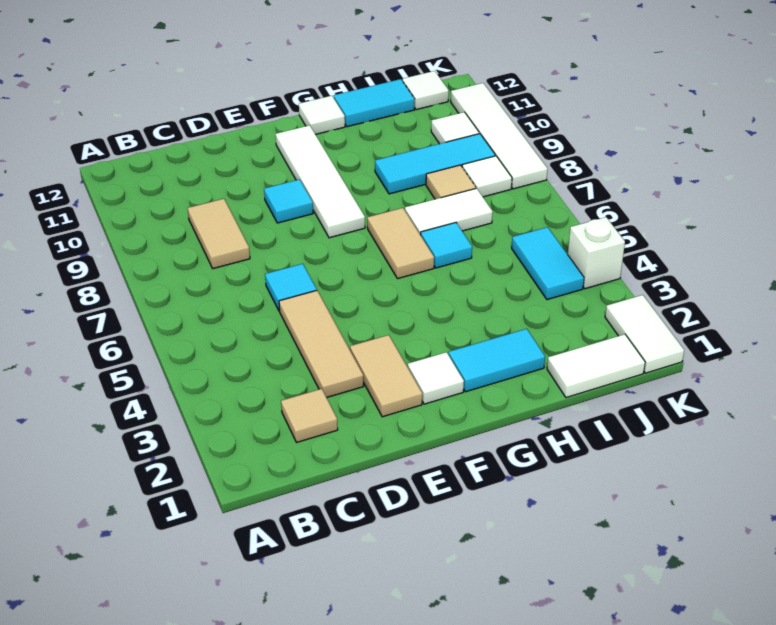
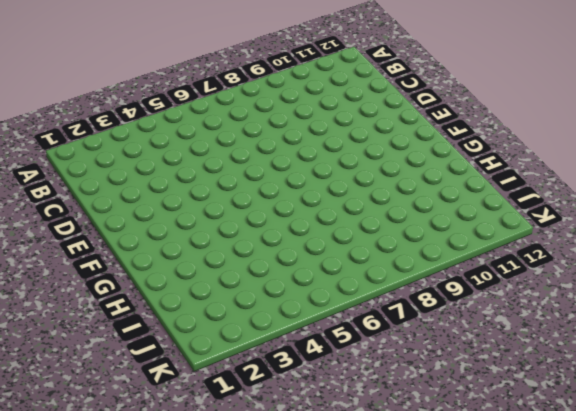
none -> tan tile C2 level 1
none -> tan tile C8:C9 level 1
none -> tan tile D3:D5 level 1

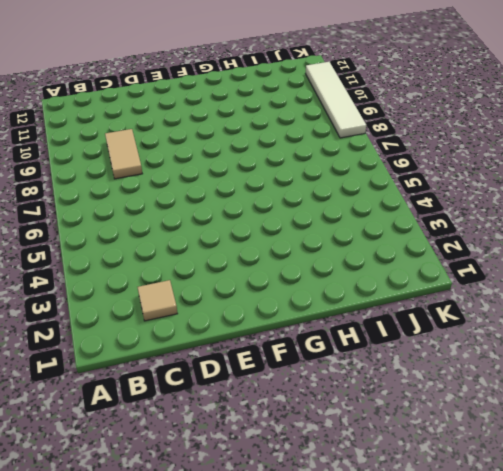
none -> tan tile D3:D5 level 1
none -> cyan tile D6 level 1
none -> tan tile E2:E3 level 1

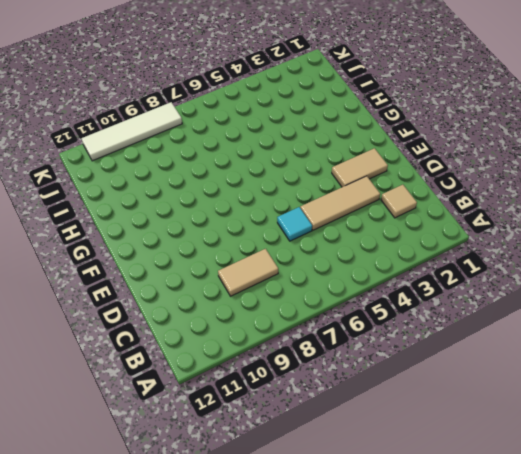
none -> cyan tile E9 level 1
none -> white tile F2 level 1
none -> white tile F8:F11 level 1

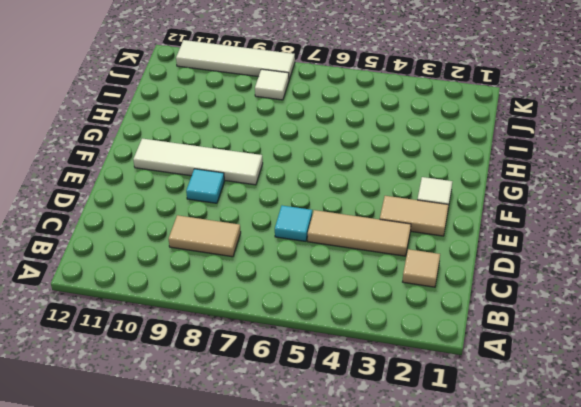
none -> cyan tile G2:H2 level 1
none -> tan tile G6:G7 level 1
none -> white tile G12 level 1

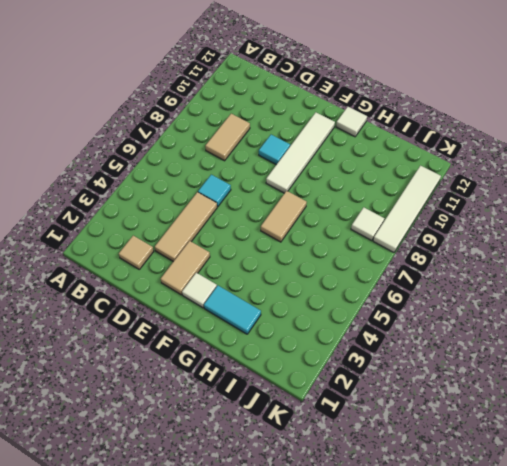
none -> cyan tile H6 level 1
none -> white tile H7:I7 level 1
none -> cyan tile H9:J9 level 1

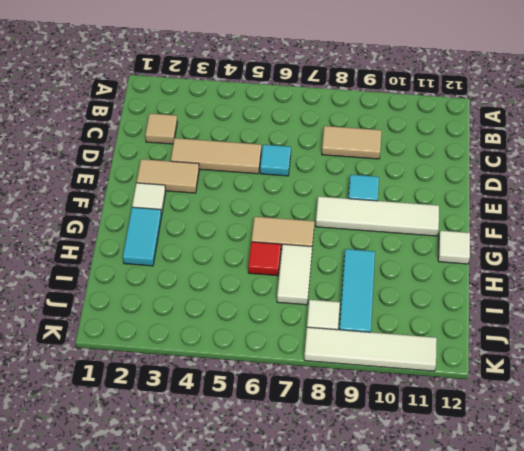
red tile H6 level 1 -> cyan tile H6 level 1
none -> cyan tile H12:I12 level 1
none -> white tile I1:J1 level 1
none -> tan tile I8 level 1

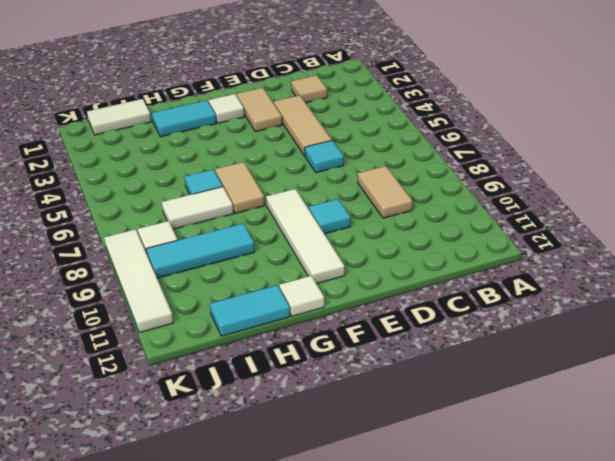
none -> tan tile I8 level 1
none -> cyan tile J4:J5 level 1
none -> white tile J10 level 1

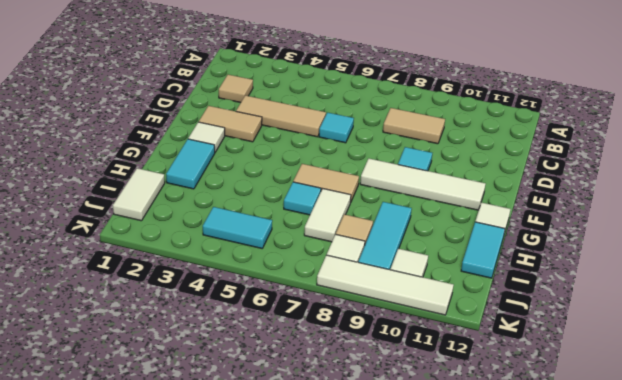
none -> white tile J12 level 1
none -> white tile K1:K2 level 1
none -> white brick K4 level 1

